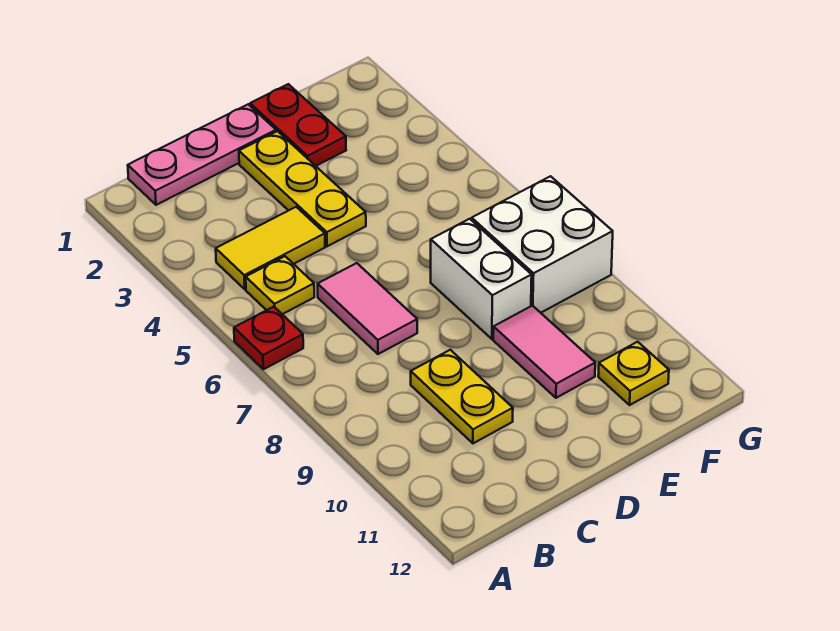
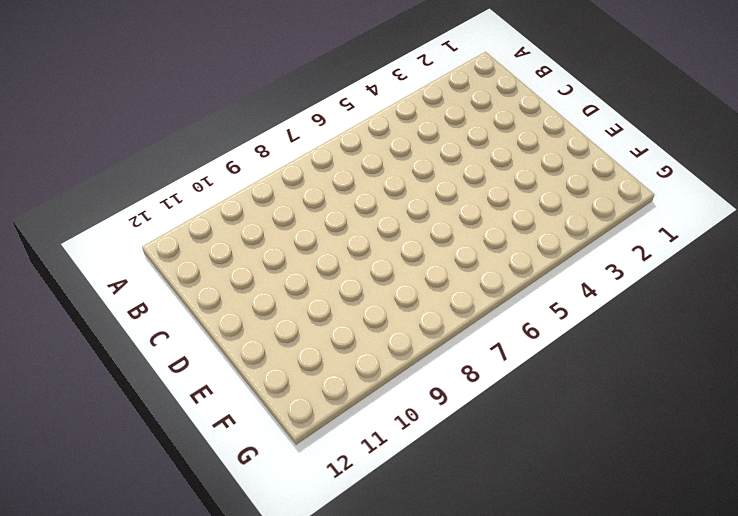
none -> red plate A6 level 1
none -> pink plate B1:D1 level 1
none -> yellow tile B4:C4 level 1

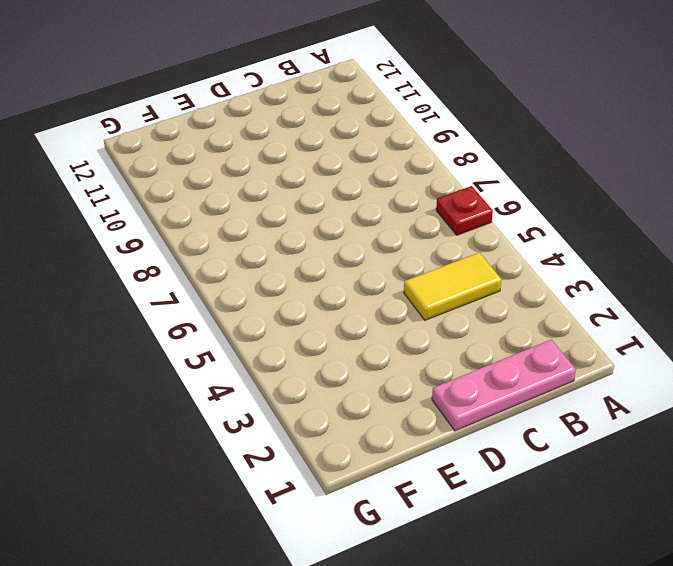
none -> yellow plate B5 level 1
none -> pink tile C6:C7 level 1
none -> yellow plate C9:C10 level 1

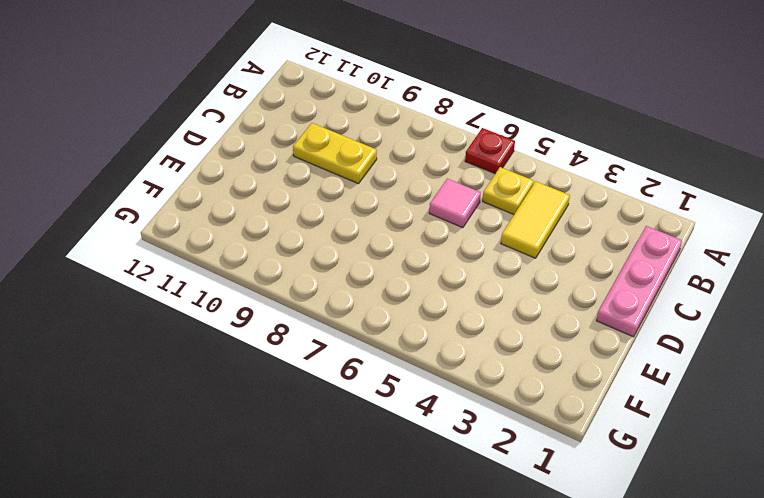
pink tile C6 level 1 -> pink tile C6:C7 level 1
none -> yellow plate D2:D4 level 1
none -> red plate E1:E2 level 1
none -> white brick E7:E8 level 1

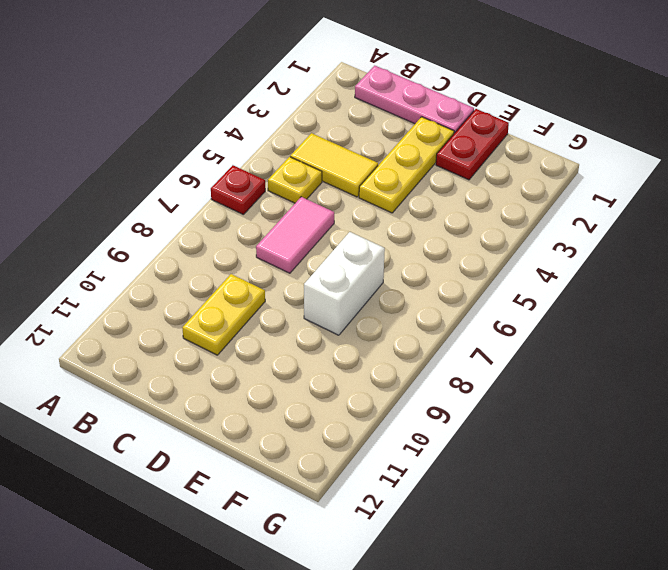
none -> pink tile E9:E10 level 1
none -> white brick F7:G8 level 1
none -> yellow plate F11 level 1

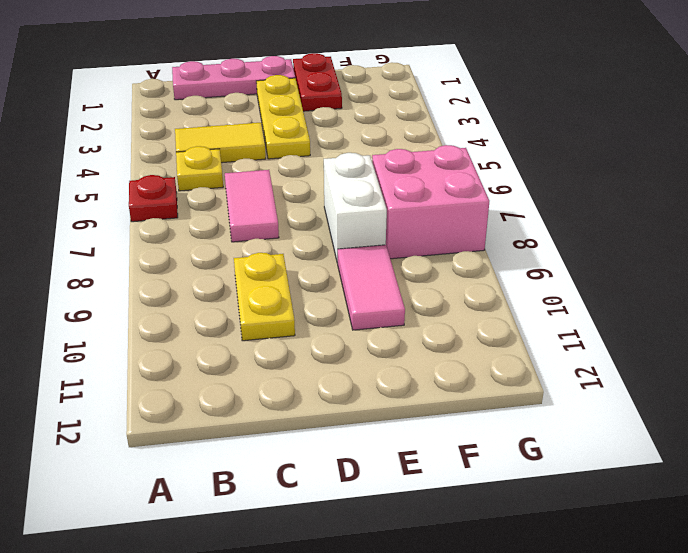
pink brick F7:G8 level 1 -> white brick F7:G8 level 1
none -> yellow plate F11 level 1

